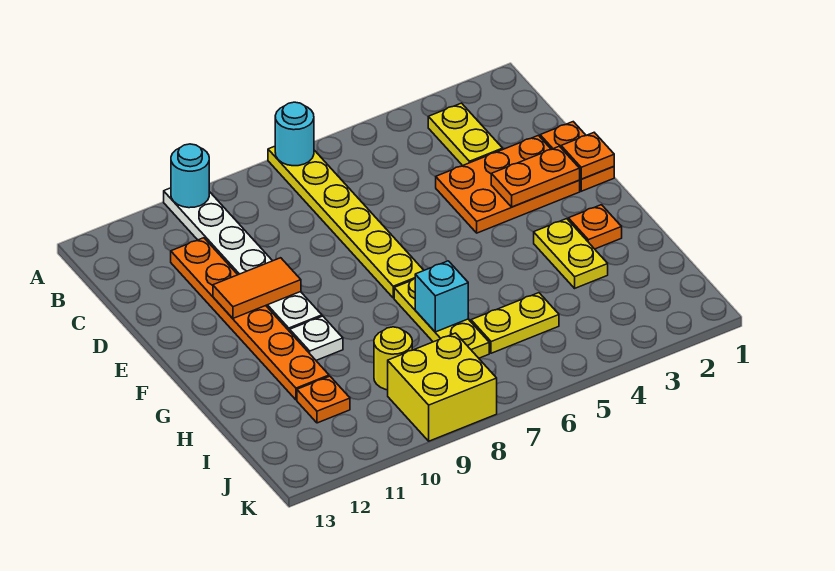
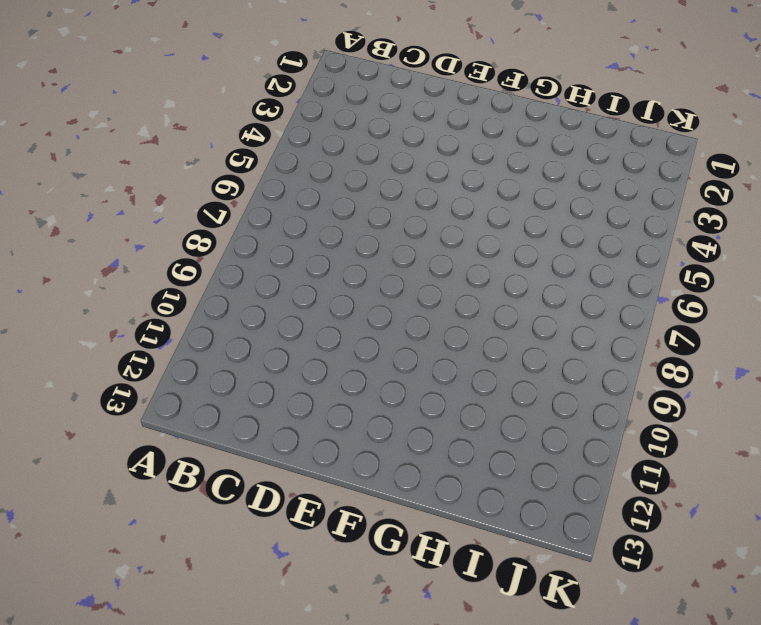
none -> yellow plate A7:F7 level 1
none -> white plate A10:F10 level 1
none -> yellow plate B3:C3 level 1

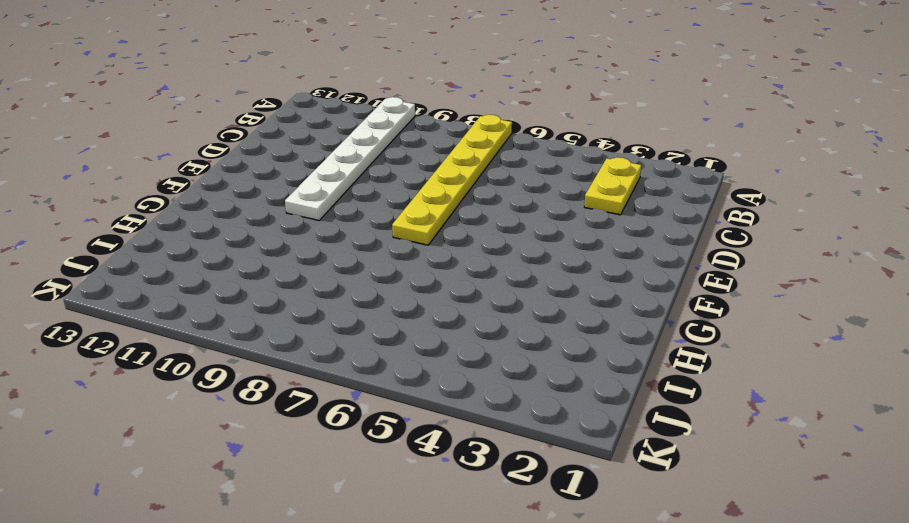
none -> orange plate C11:H11 level 1
none -> orange plate D1:E1 level 1
none -> orange plate D2:E4 level 1

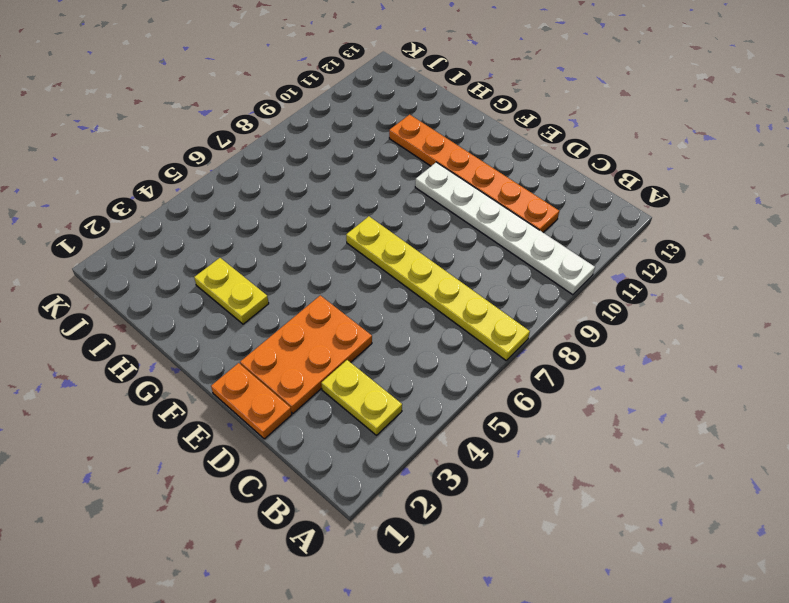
none -> orange plate G2 level 1
none -> yellow plate G7:I7 level 1
none -> white plate G10 level 1

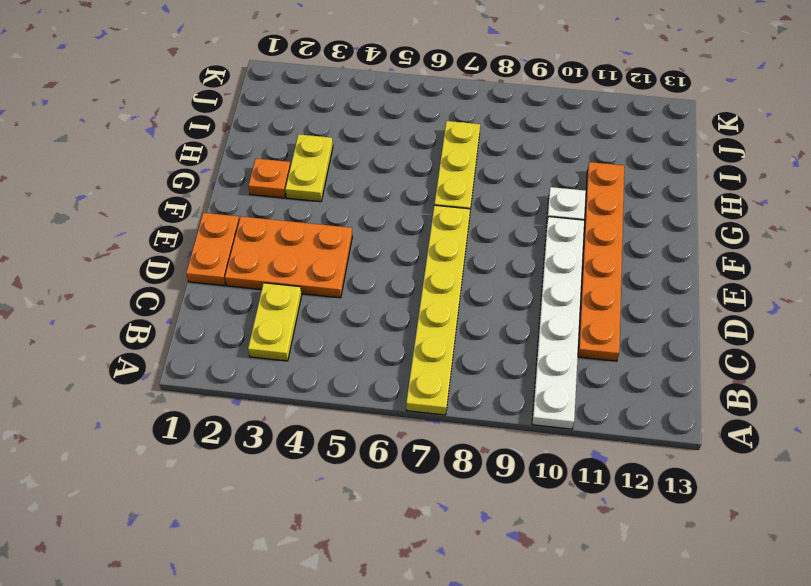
none -> yellow plate I5:I6 level 1
none -> yellow round brick I9 level 1
none -> orange plate I11 level 1

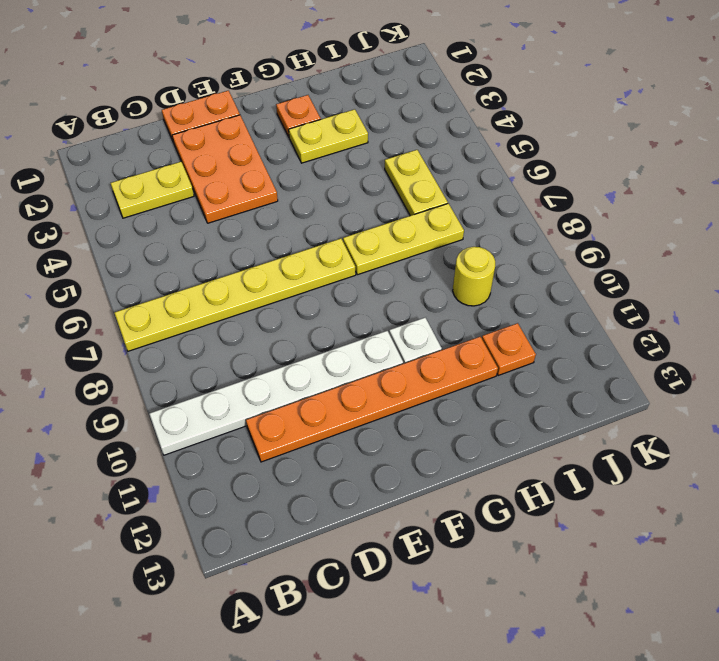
none -> yellow brick J8:K9 level 1
none -> cyan round brick A7 level 2
none -> cyan round brick A10 level 2

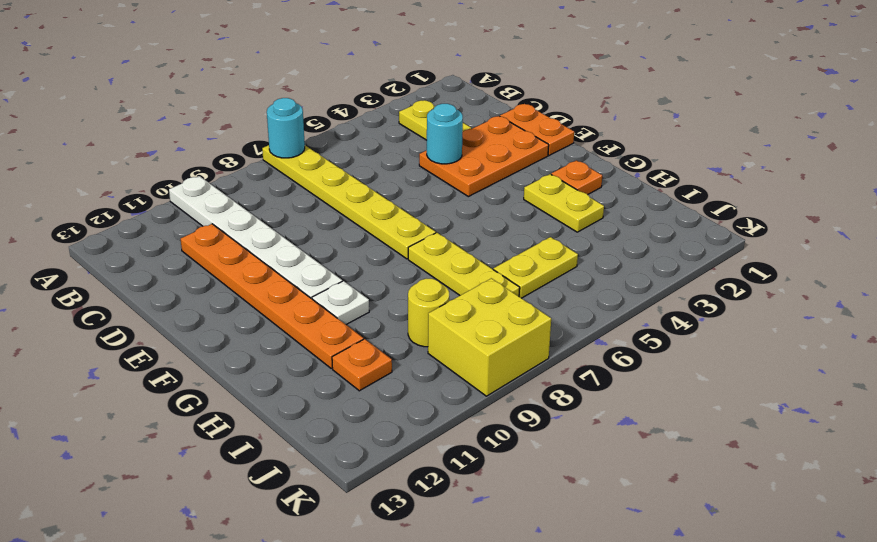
cyan round brick D4 level 2 -> cyan round brick A10 level 2
none -> orange plate E1 level 2
none -> orange plate E2:E3 level 2
none -> orange tile E10:E11 level 2

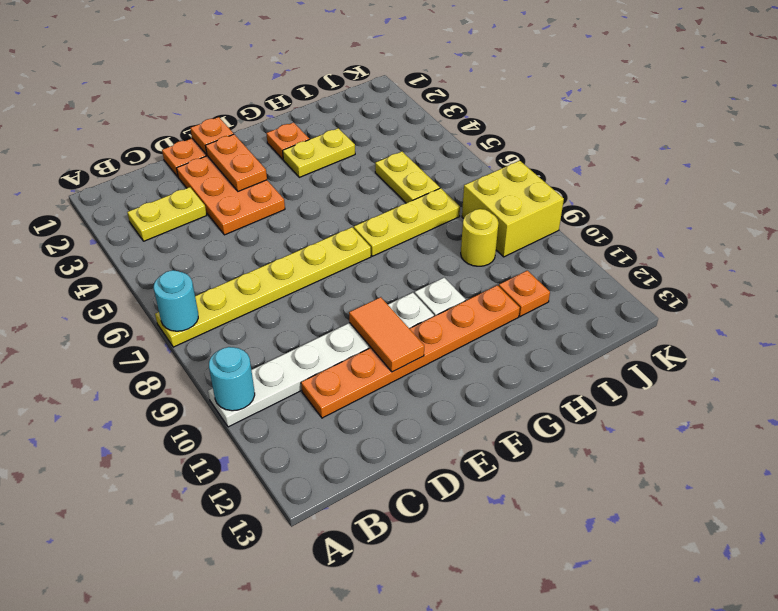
none -> cyan brick H7 level 2

